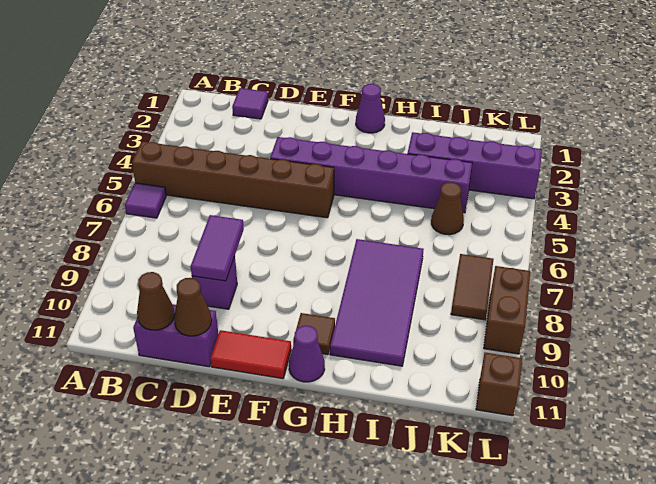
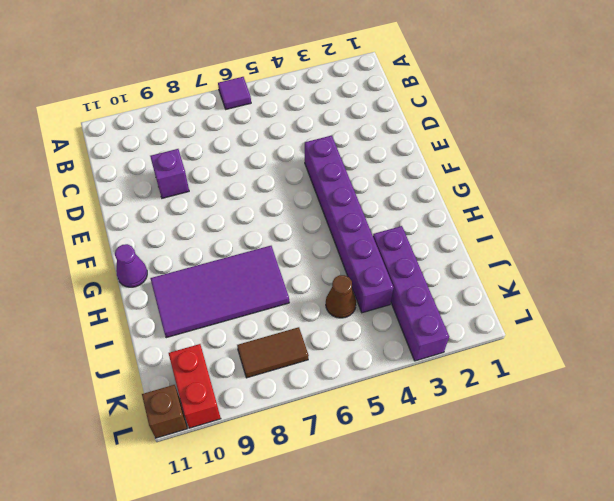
red brick K10:L10 level 1 -> none
none -> brown brick A5:F5 level 1
none -> purple tile C1 level 1
none -> purple brick C11:D11 level 1

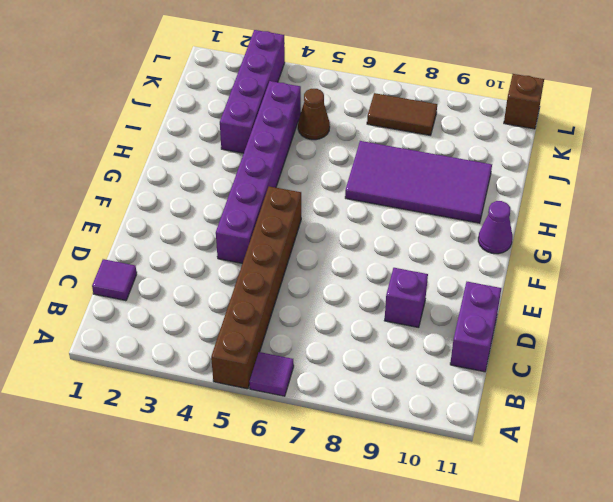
none -> red tile E11:F11 level 1
none -> purple cone G1 level 1
none -> brown tile G10 level 1

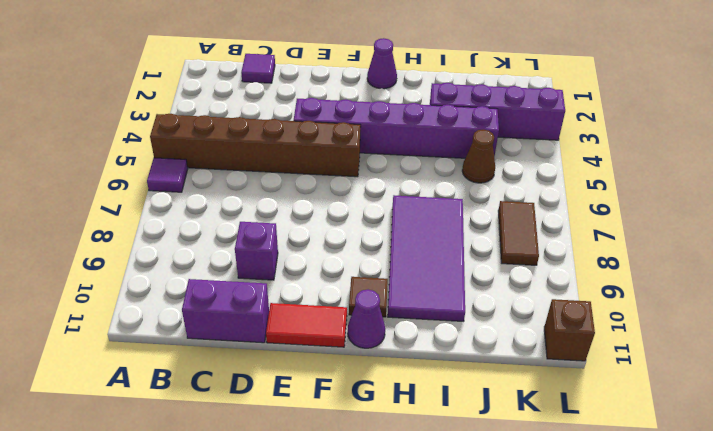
none -> brown brick L8:L9 level 1
none -> brown cone C11 level 2
none -> purple tile D8:D9 level 2

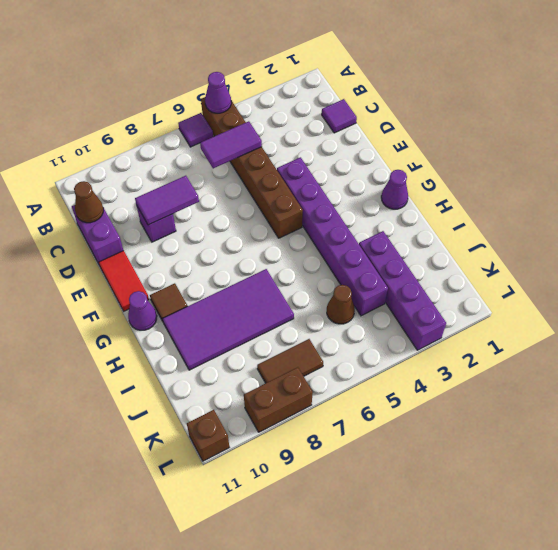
purple cone A5 level 2 -> none
purple tile C5:C6 level 2 -> none
none -> brown cone D11 level 2

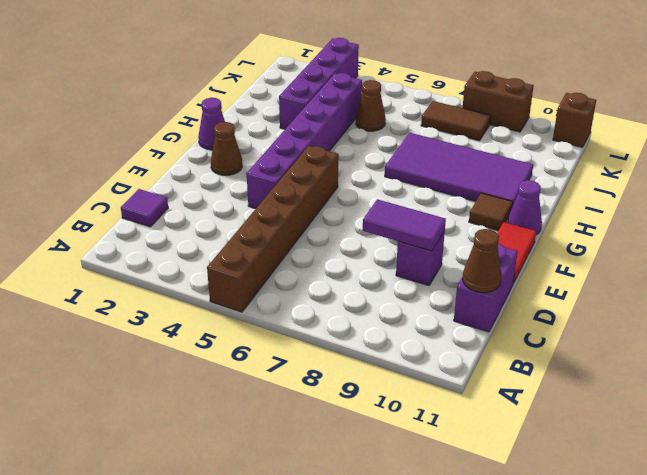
brown cone F2 level 1 -> brown cone D11 level 2
none -> purple tile A6 level 1

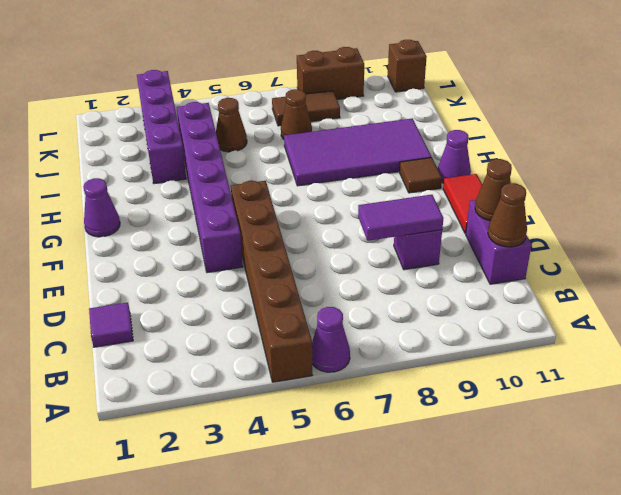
purple cone A6 level 1 -> purple tile A6 level 1
brown cone J7 level 1 -> none

